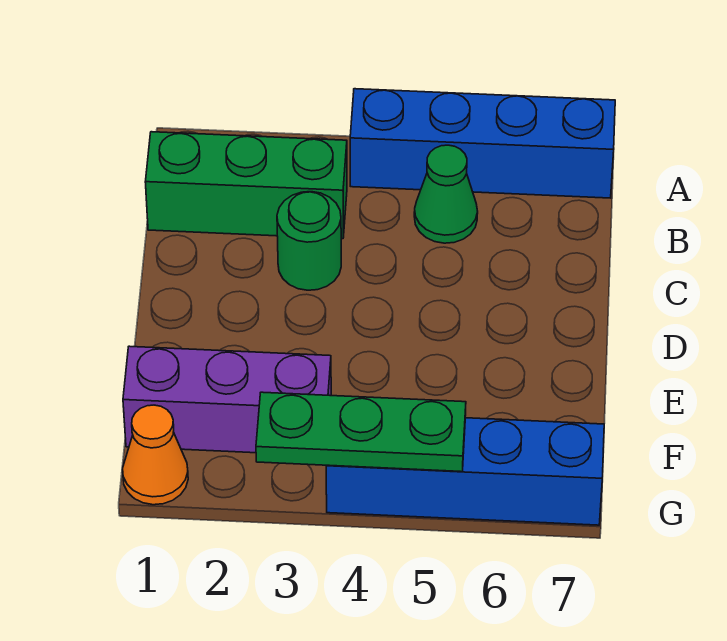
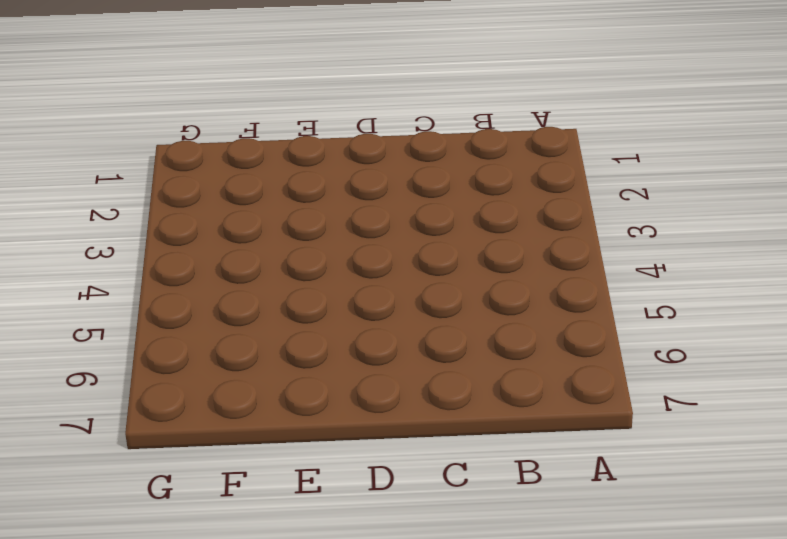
none -> blue brick A4:A7 level 1
none -> green brick B1:B3 level 1

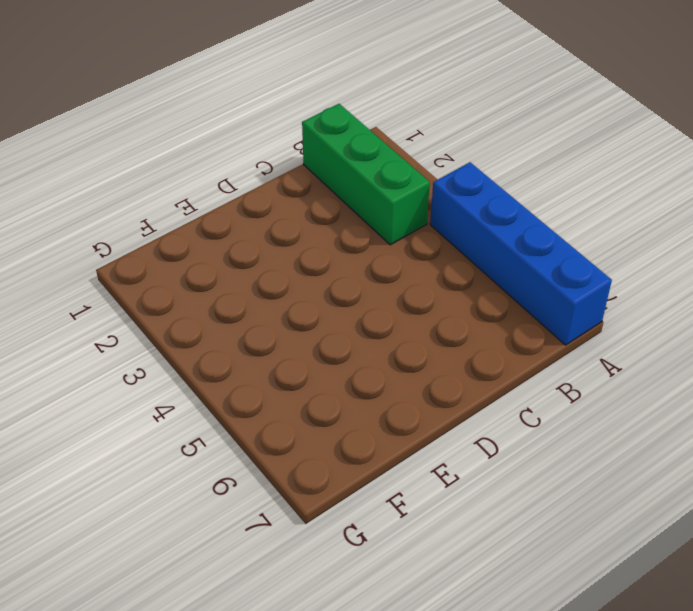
none -> green cone B5 level 1
none -> green round brick C3 level 1

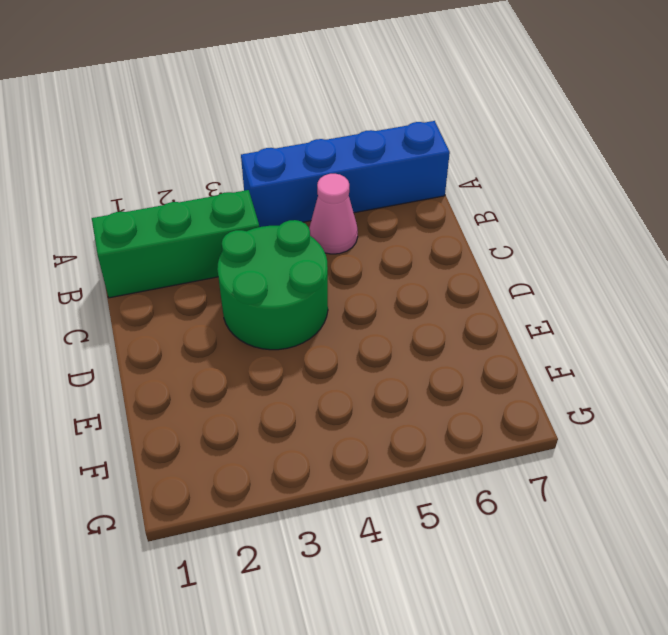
pink cone B5 level 1 -> green cone B5 level 1
green round brick C3:D4 level 1 -> green round brick C3 level 1
none -> purple brick F1:F3 level 1
none -> orange cone G1 level 1

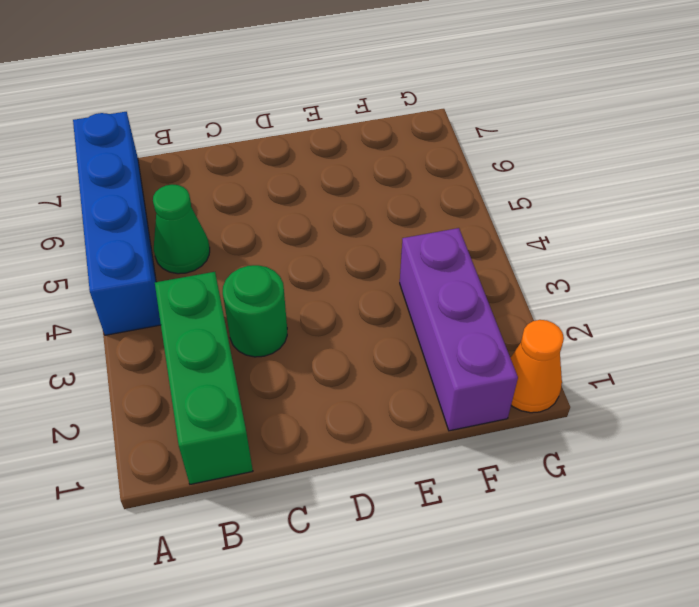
none -> blue brick G4:G7 level 1
none -> green plate G3:G5 level 2

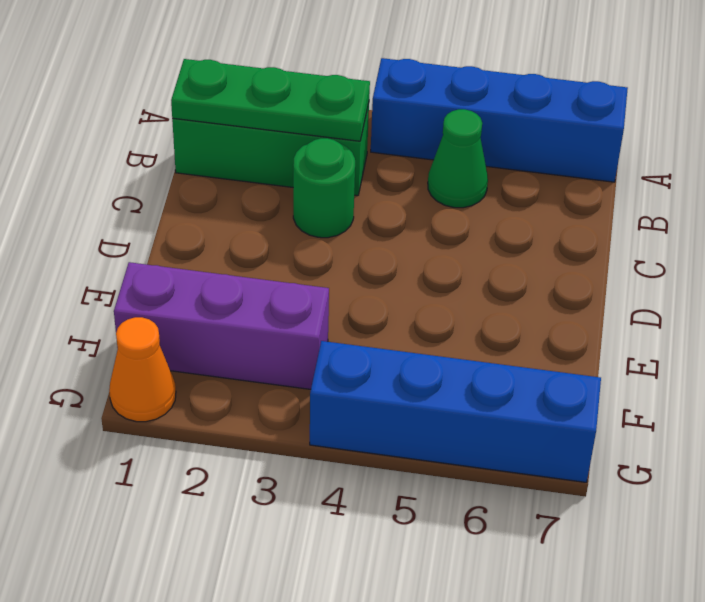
green plate B1:B3 level 2 -> green plate G3:G5 level 2

